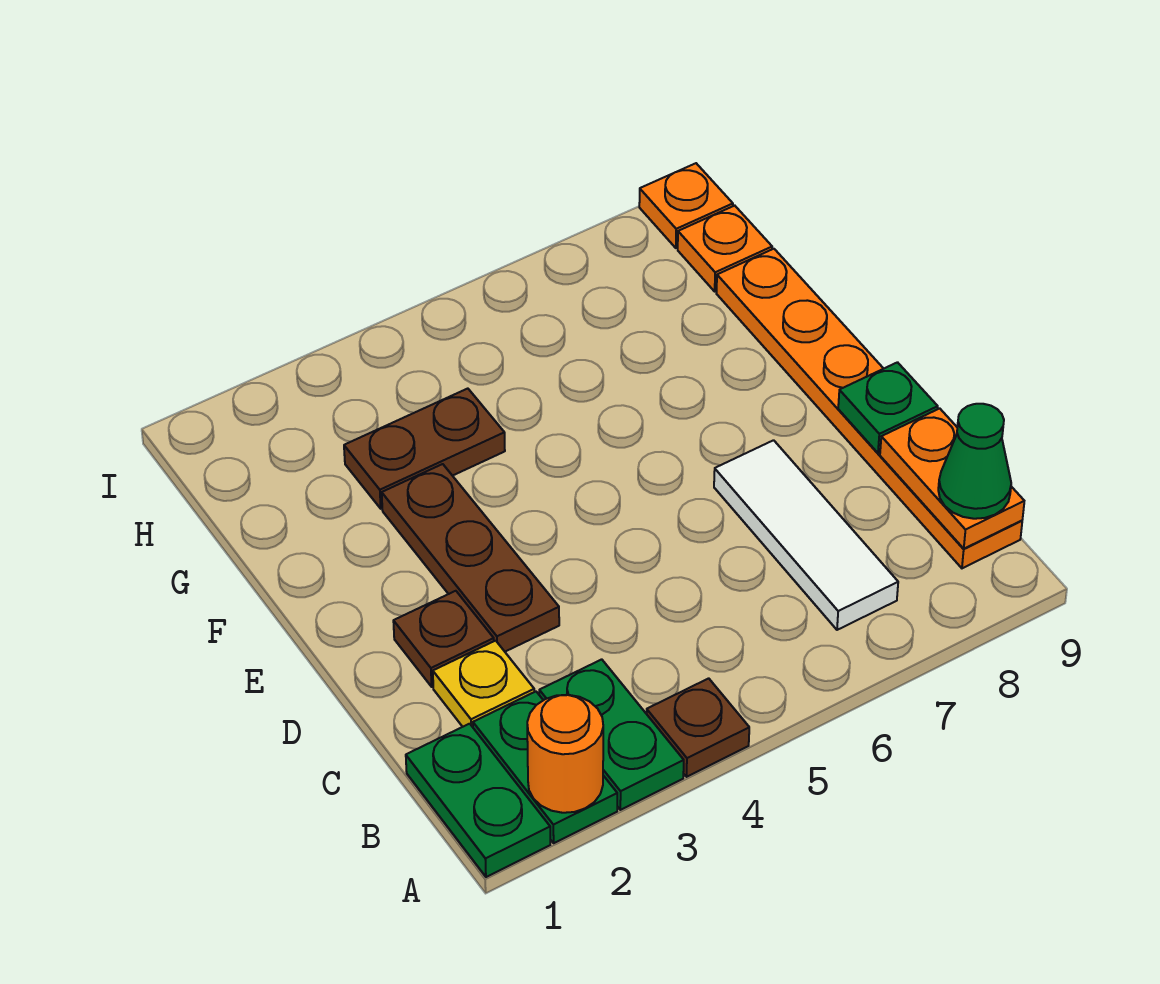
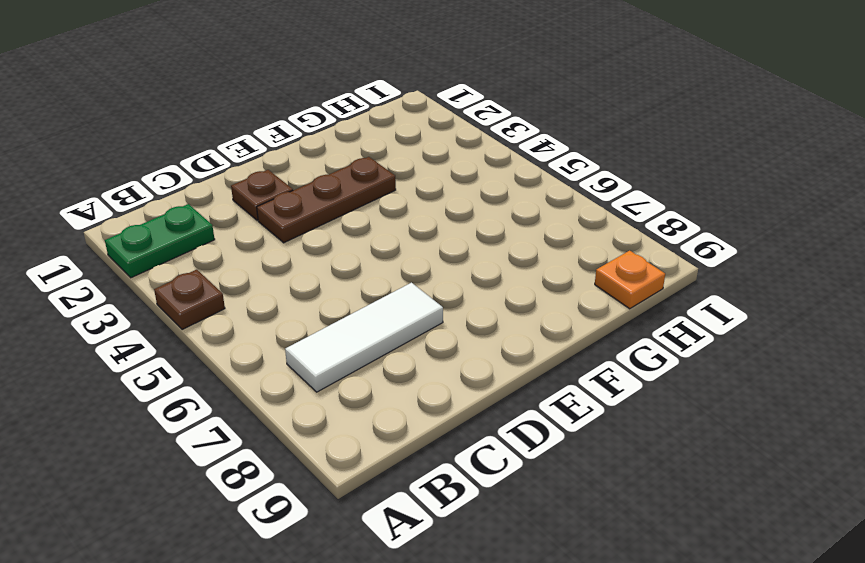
none -> green plate A1:B1 level 1
none -> green plate A3:B3 level 1
none -> orange plate B9:G9 level 1

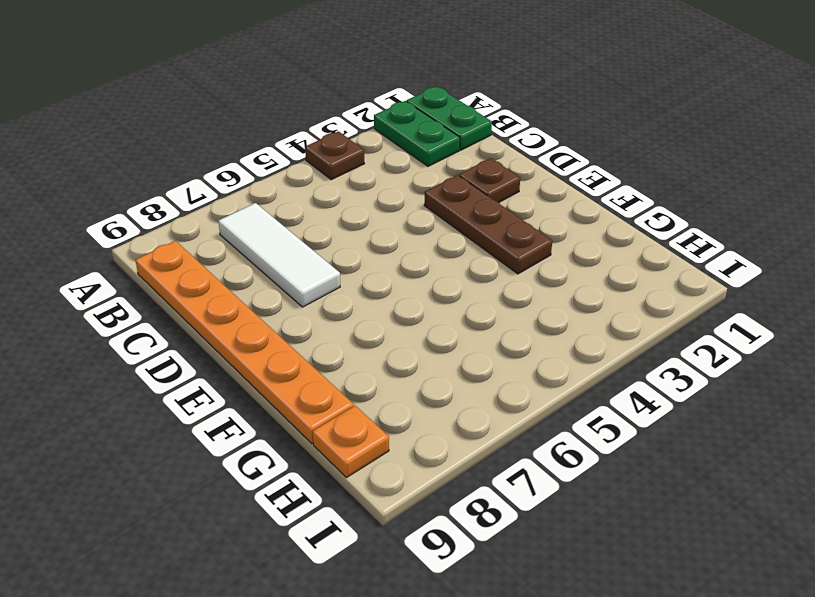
none -> green plate A3:B3 level 1
none -> yellow plate C2 level 1
none -> brown plate G3:G4 level 1

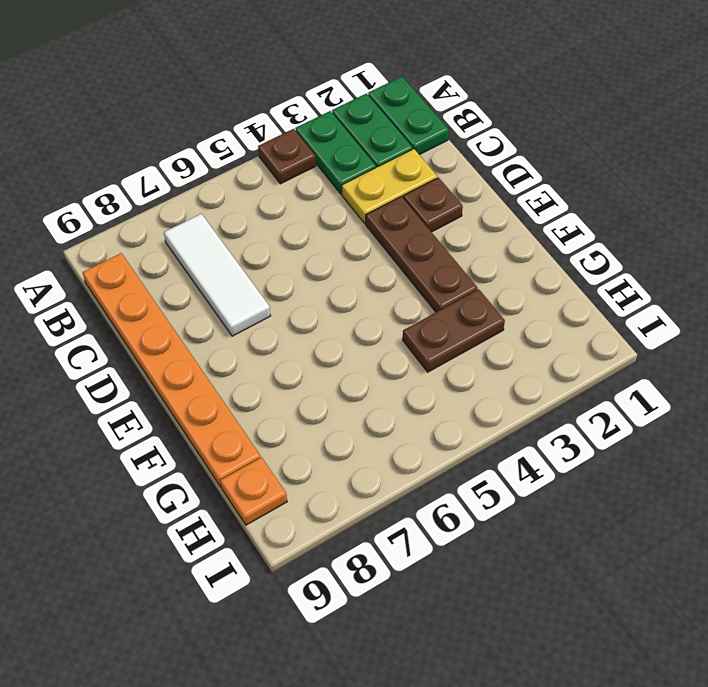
yellow plate C2:C3 level 1 -> yellow plate C2 level 1
none -> orange plate I9 level 1
none -> orange round brick A2 level 2
none -> orange plate B9:C9 level 2

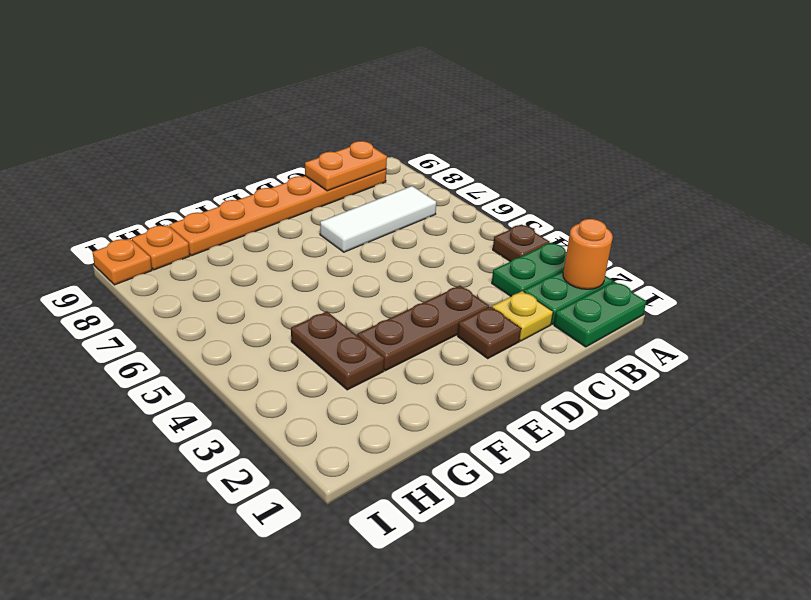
none -> green plate D9 level 2
none -> green cone B9 level 3

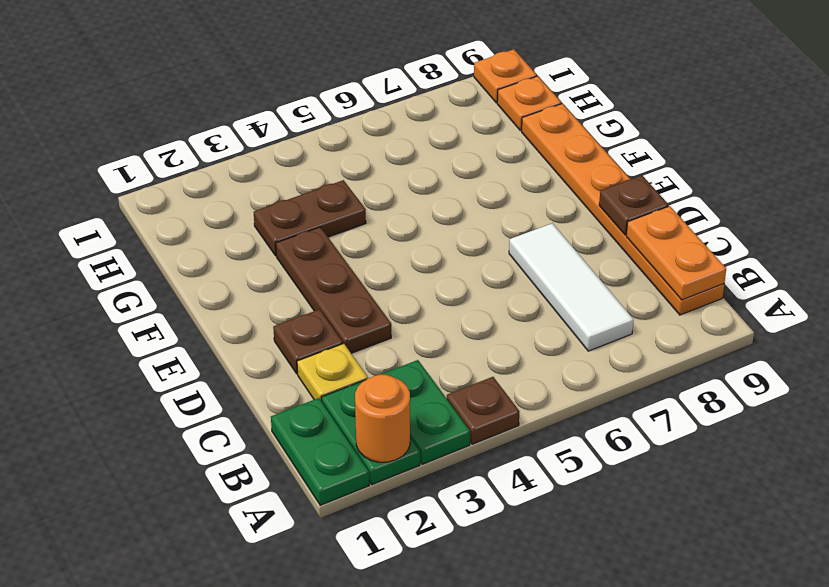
brown plate D9 level 2 -> green plate D9 level 2
none -> green cone B9 level 3

